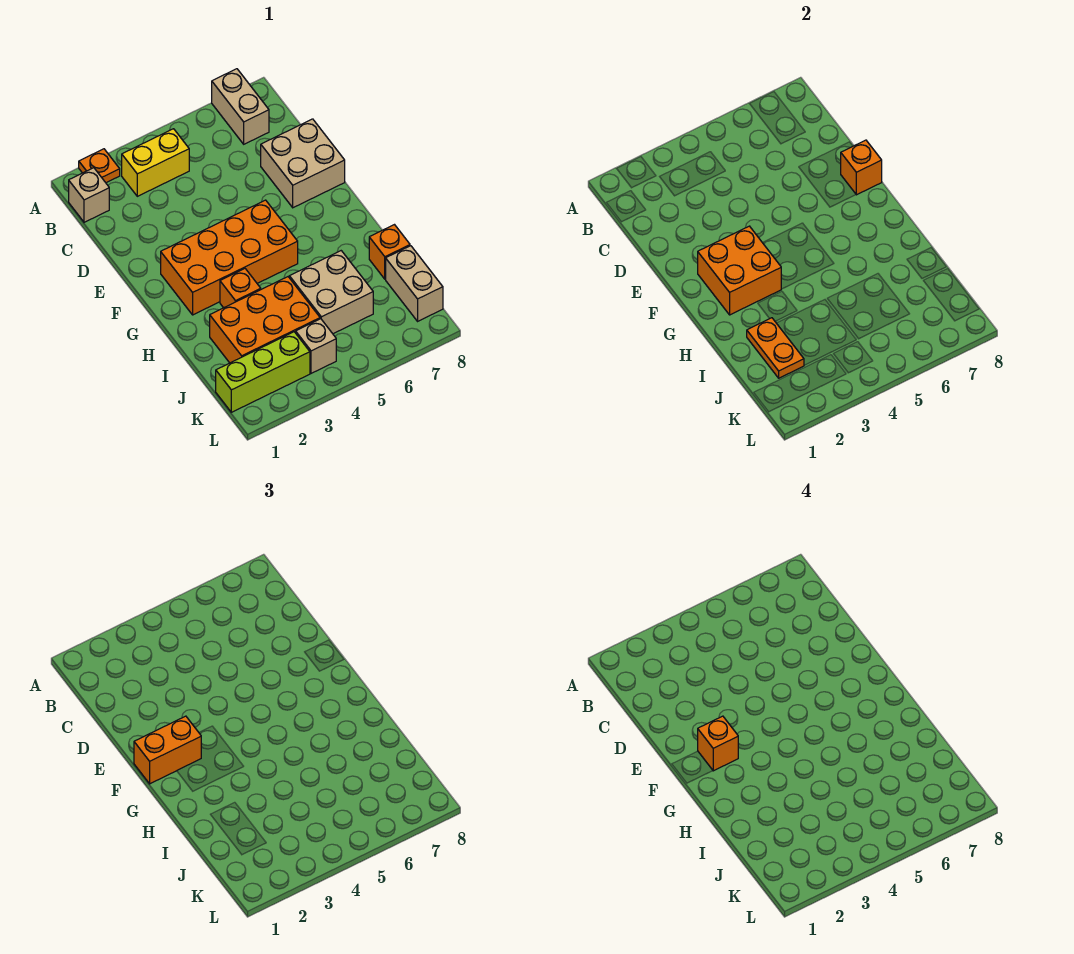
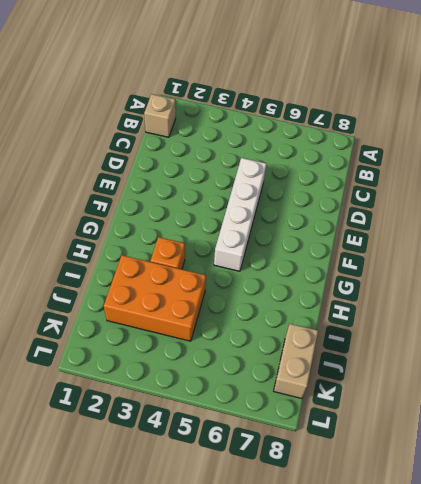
white brick D5:G5 level 1 -> orange brick F2:G5 level 1
none -> orange plate A2 level 1
none -> tan brick A7:B7 level 1
none -> yellow brick B3:B4 level 1

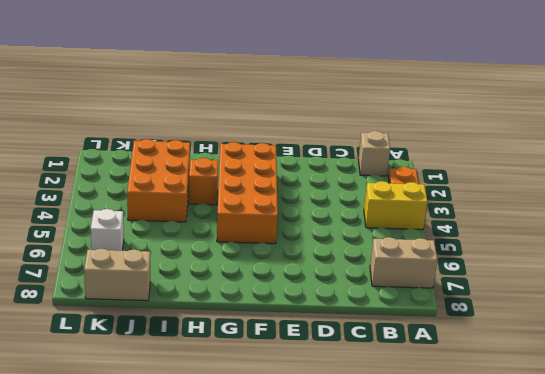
yellow brick A4:B4 level 1 -> yellow brick B3:B4 level 1
white brick K6 level 1 -> none
none -> tan brick D7:E8 level 1
none -> tan brick I5:J6 level 1
none -> orange brick I8 level 1

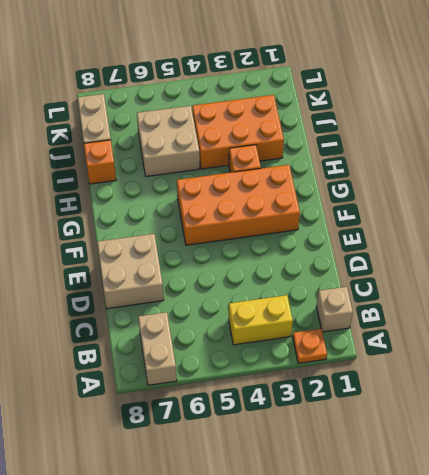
none -> lime brick K1:K3 level 1
none -> tan brick K4 level 1
none -> orange brick E8 level 2

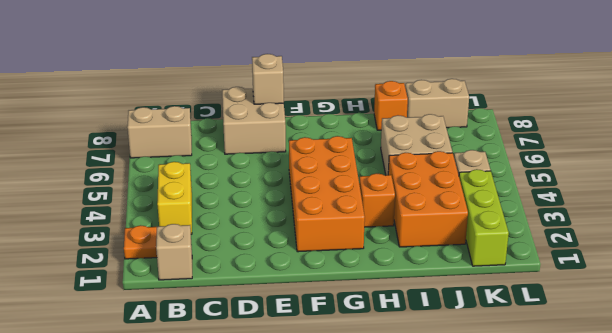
tan brick E8 level 2 -> orange brick E8 level 2
none -> orange brick F2:G3 level 2
none -> orange plate I2:J2 level 2
none -> orange brick F1:F2 level 3

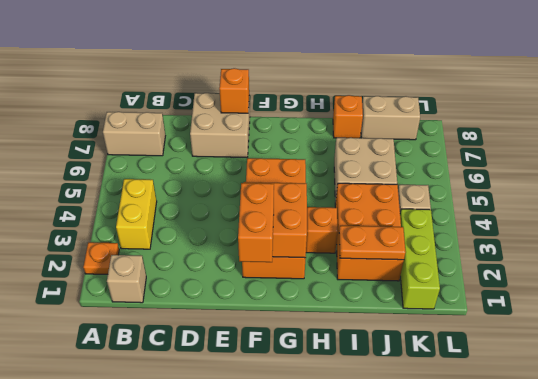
none -> orange brick F2 level 4

